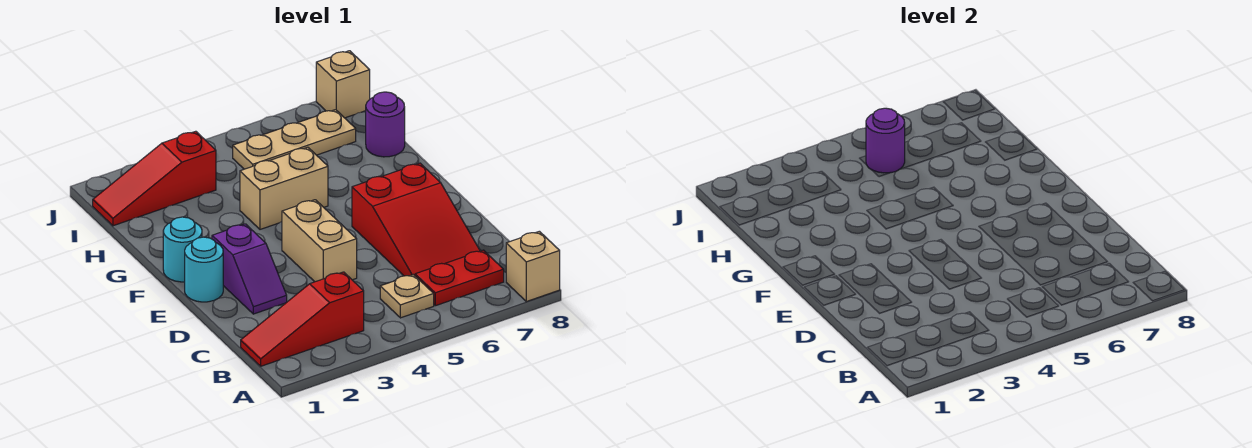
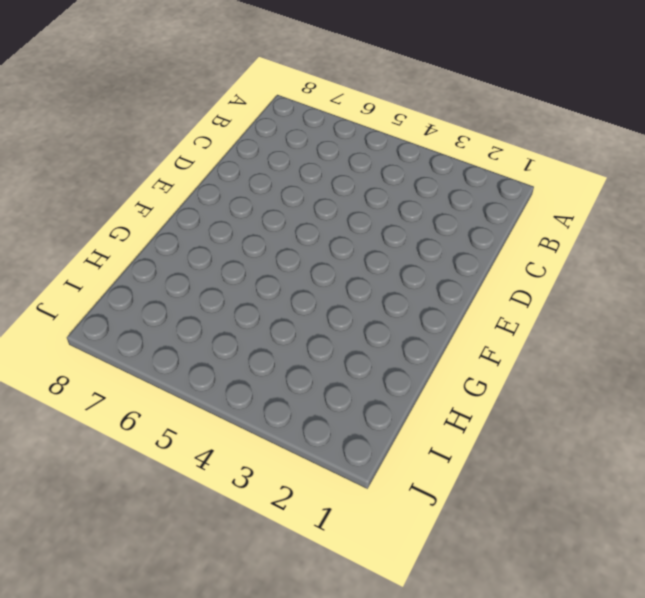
none -> tan brick A8 level 1
none -> red slope B1:B3 level 1 top 3
none -> tan plate B5 level 1

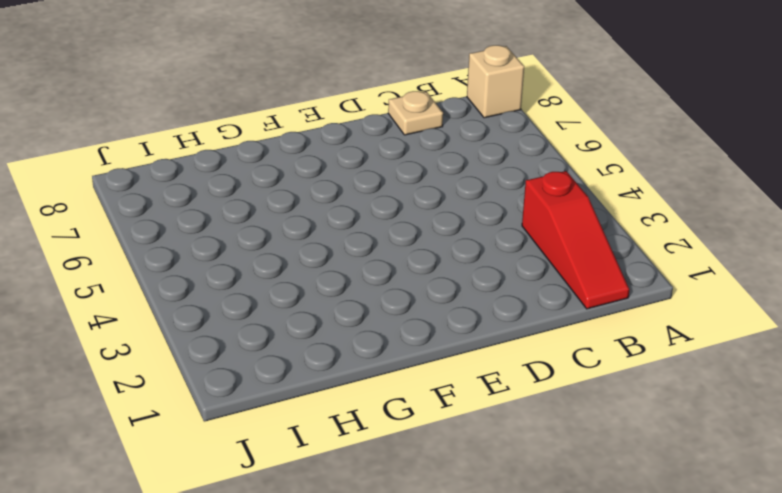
tan plate C8 level 1 -> tan plate B5 level 1
none -> red plate B6:B7 level 1
none -> red slope C6:E7 level 1 top E
none -> purple slope D2:E2 level 1 top E

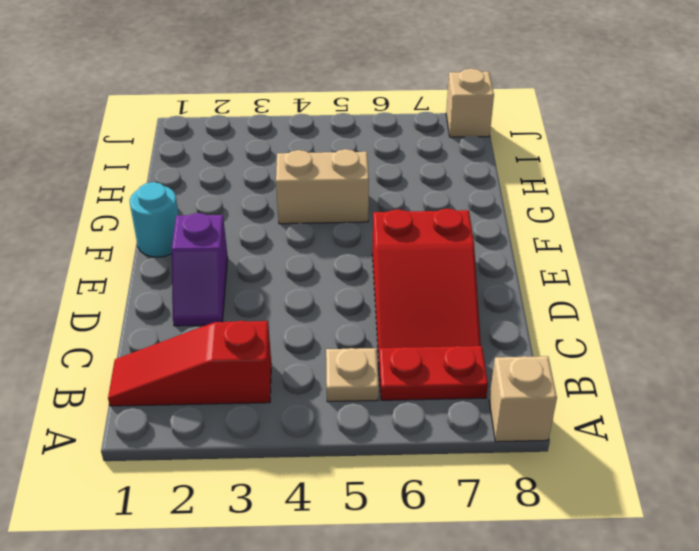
none -> tan brick D4:E4 level 1
none -> cyan round brick E1 level 1
none -> purple round brick H8 level 1

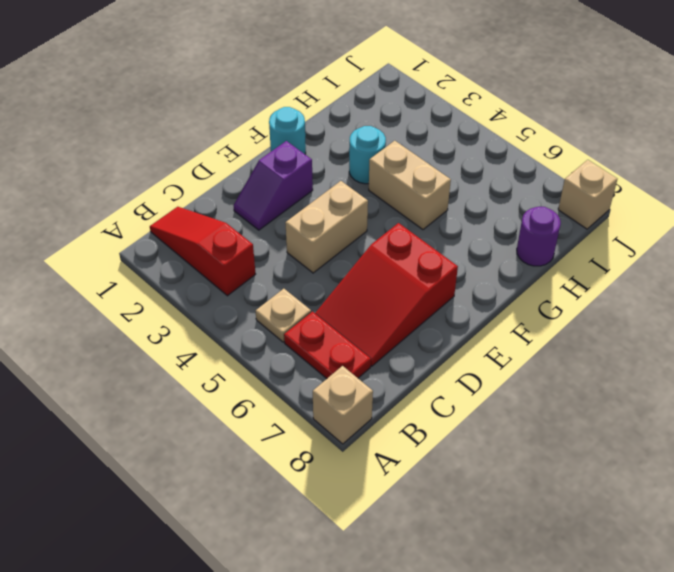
cyan round brick G3 level 1 -> cyan round brick E1 level 1
none -> red slope I1:I3 level 1 top 3
none -> tan plate I5:I7 level 1
none -> purple round brick I5 level 2

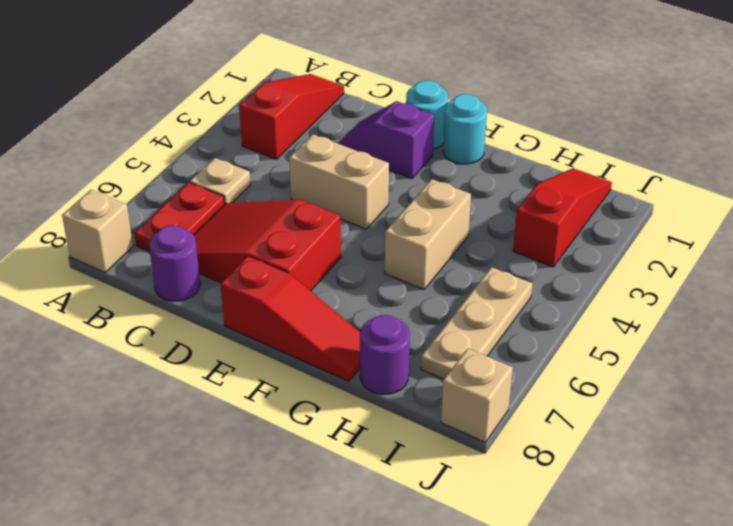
purple round brick C8 level 1 -> purple round brick I5 level 2
red slope E8:G8 level 1 top E -> none

